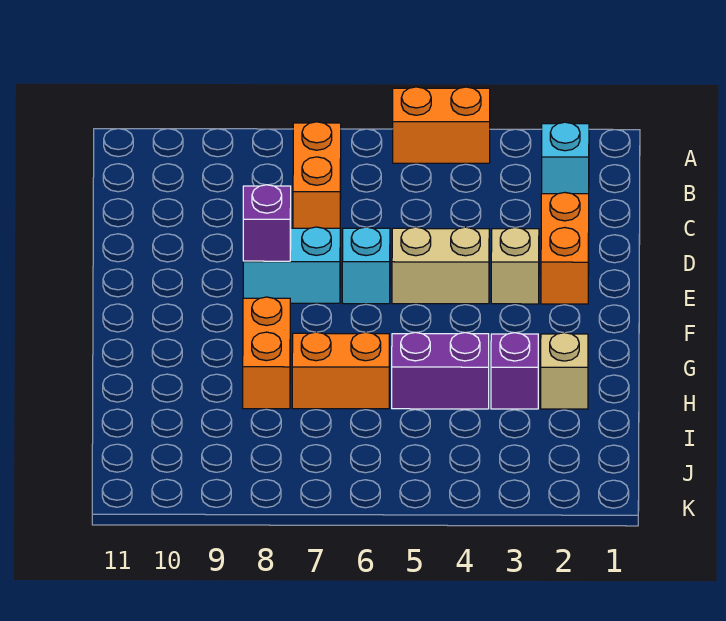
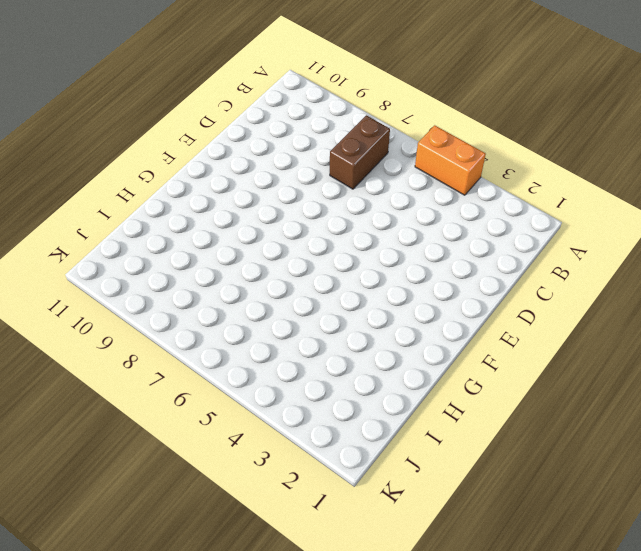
brown brick B7:C7 level 1 -> orange brick B7:C7 level 1
none -> cyan brick B2 level 1
none -> orange brick D2:E2 level 1
none -> tan brick E3 level 1

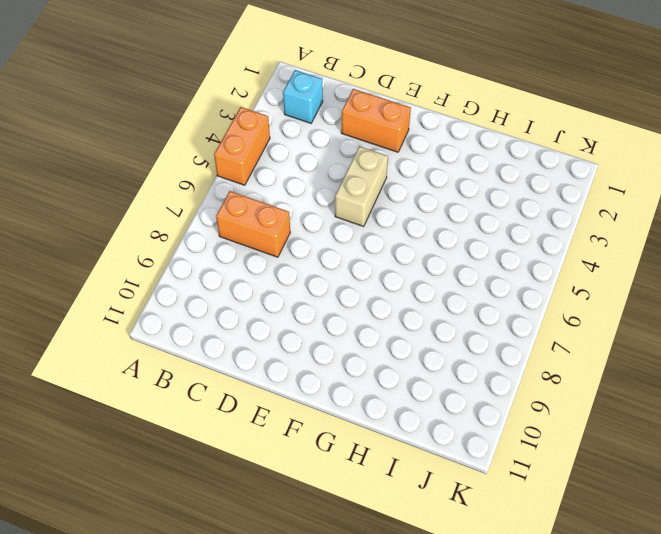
none -> tan brick E3 level 1
none -> cyan brick E6 level 1
none -> cyan brick E7:E8 level 1

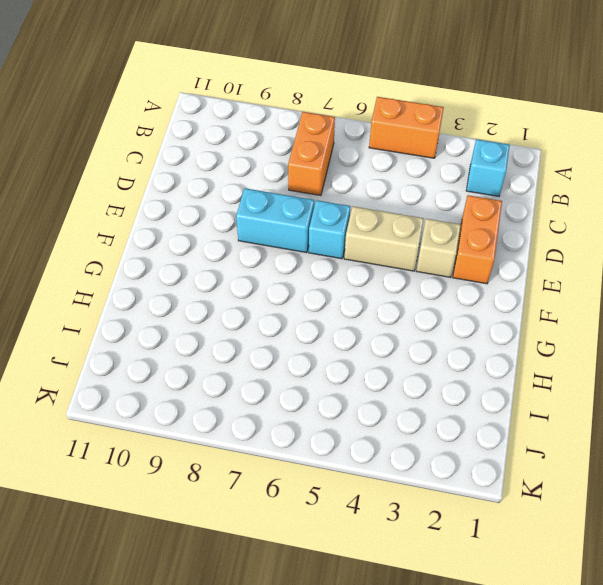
none -> orange brick G8:H8 level 1
none -> tan brick H2 level 1
none -> purple brick H3 level 1

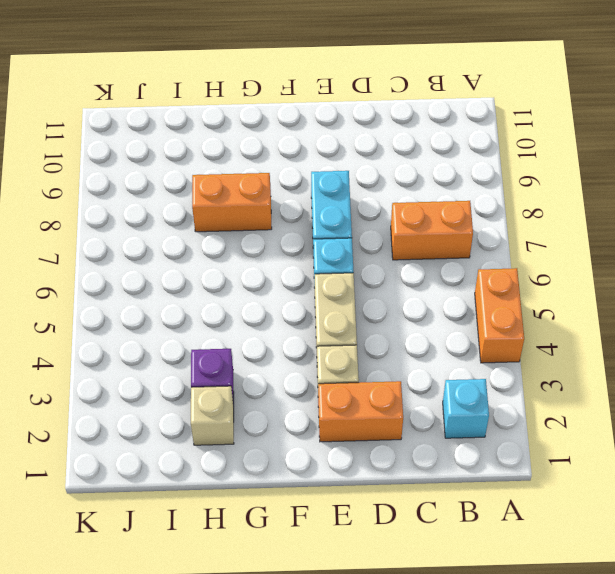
none -> purple brick H4:H5 level 1
none -> orange brick H6:H7 level 1
none -> purple brick E8 level 2

